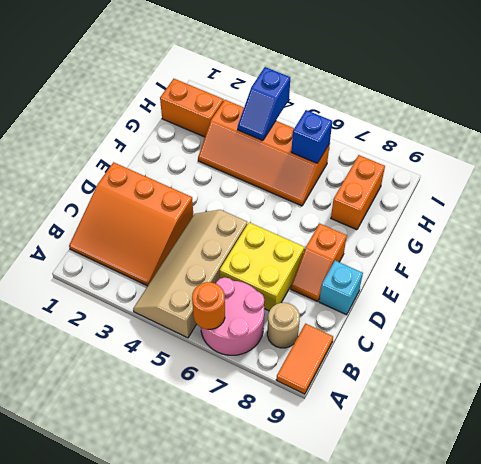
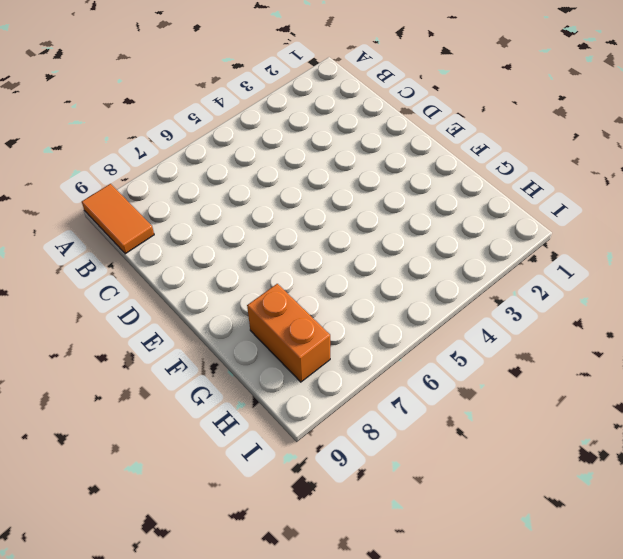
none -> tan slope A4:D5 level 1 top 5
none -> pink round brick A6:B7 level 1
none -> orange slope B1:D3 level 1 top D

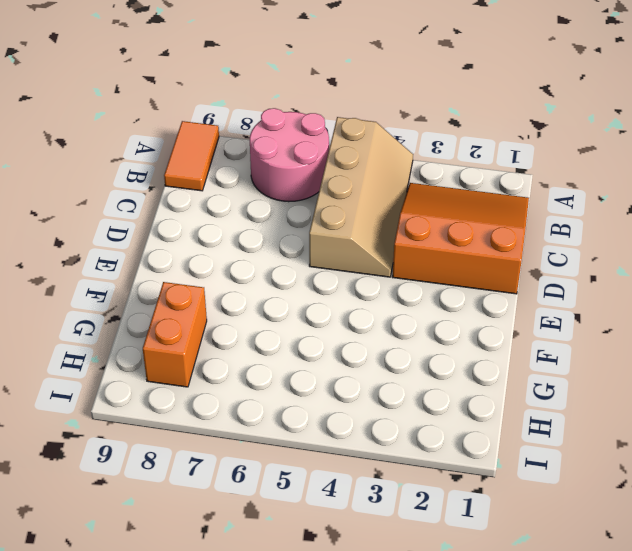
none -> tan round brick B8 level 1
none -> yellow brick C6:D7 level 1
none -> orange slope D8:E8 level 1 top E

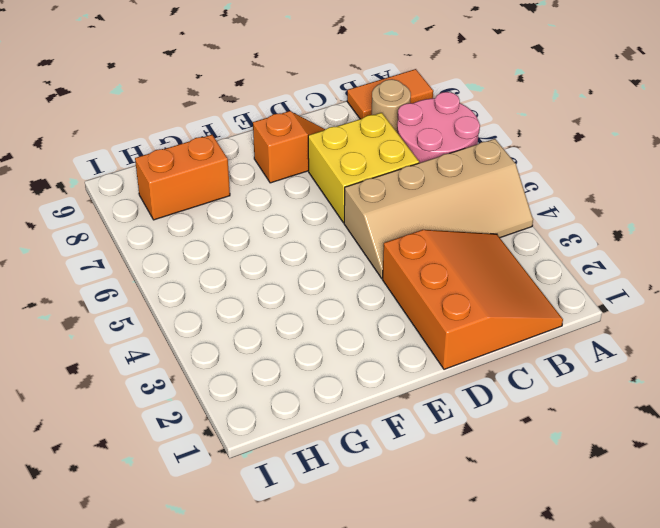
none -> cyan brick D9 level 1
none -> orange slope G3:H6 level 1 top H
none -> orange brick H1:H2 level 1

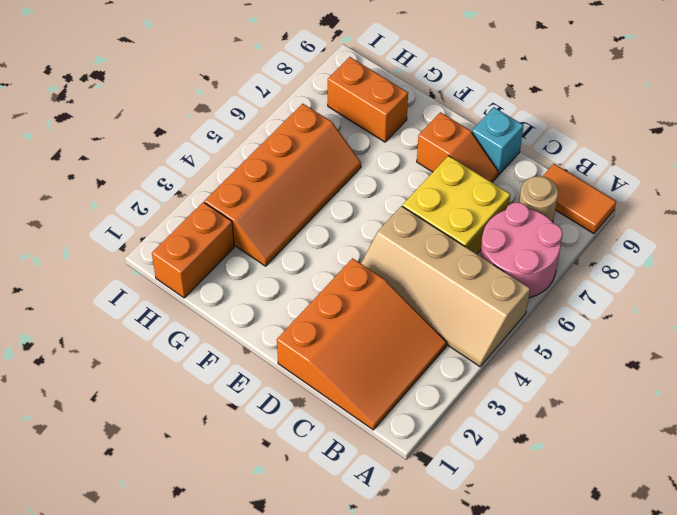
none -> orange round brick A6 level 2
none -> blue slope H4:I4 level 2 top I
none -> blue brick H6 level 2

